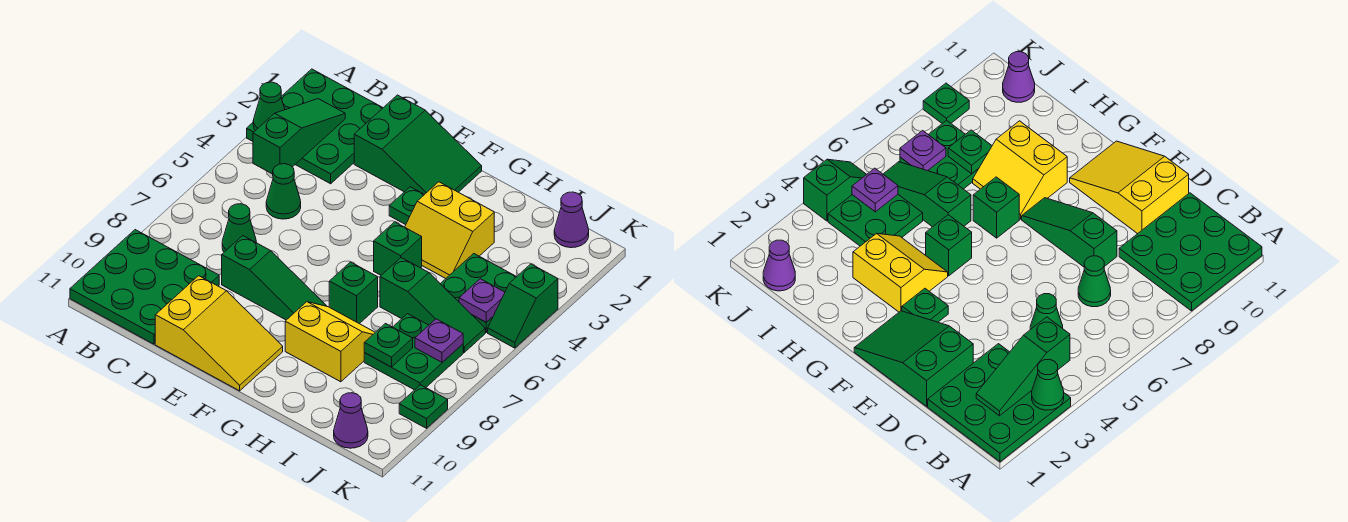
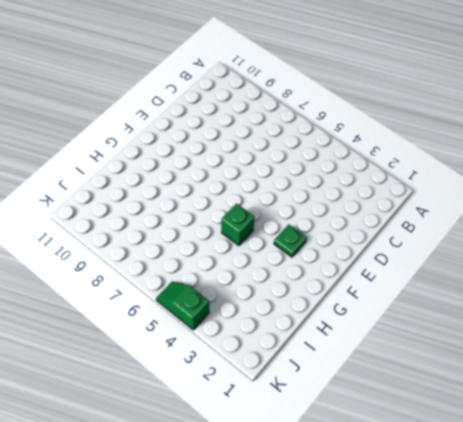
none -> green plate A1:C3 level 1
none -> green plate A9:C11 level 1
none -> green cone C5 level 1

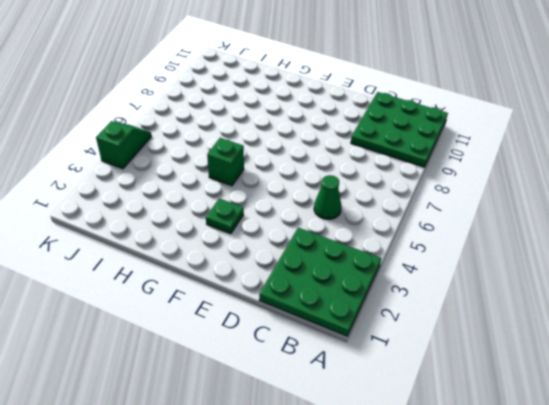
none -> green cone C7 level 1
none -> green slope D1:F2 level 1 top D
none -> green slope D8:F8 level 1 top D

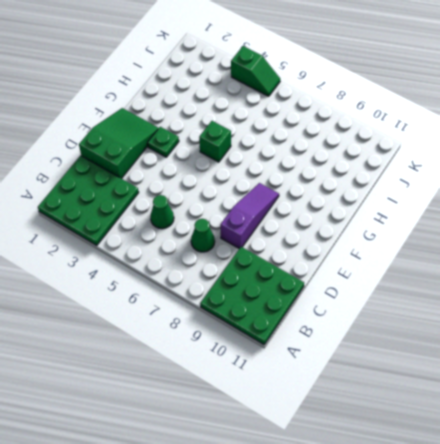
purple slope D8:F8 level 1 top D -> green slope D8:F8 level 1 top D
none -> yellow slope D10:F11 level 1 top D
none -> yellow slope G3:H4 level 1 top 3
none -> green brick G7 level 1

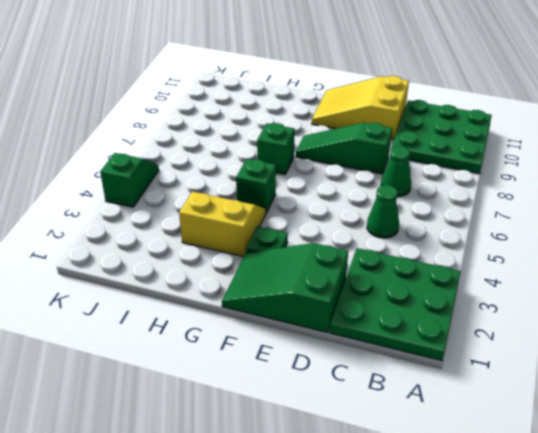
none -> yellow slope G8:H9 level 1 top 9
none -> green slope H6:J6 level 1 top H
none -> green plate I4:J5 level 1

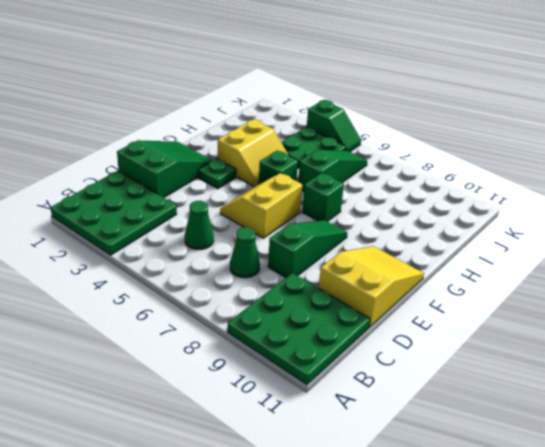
yellow slope E5:F6 level 1 top 6 -> yellow slope G8:H9 level 1 top 9
none -> green plate I7:J8 level 1
none -> purple cone J1 level 1
none -> purple cone J11 level 1

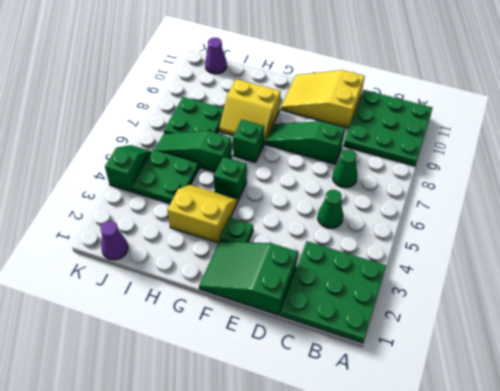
none -> green plate K9 level 1
none -> green cone A3 level 2
none -> green slope B2:B4 level 2 top 4

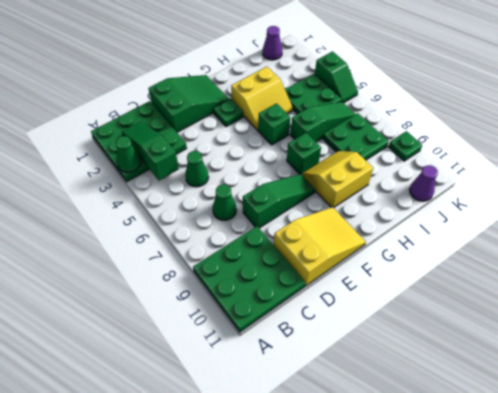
none -> green plate I8 level 2
none -> purple plate J5 level 2
none -> purple plate J7 level 2

